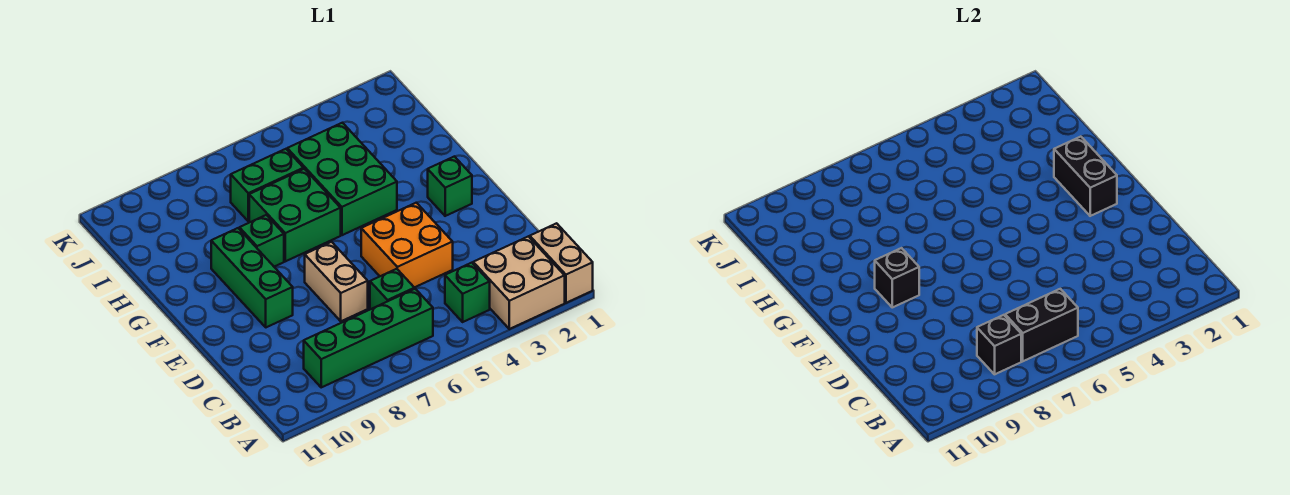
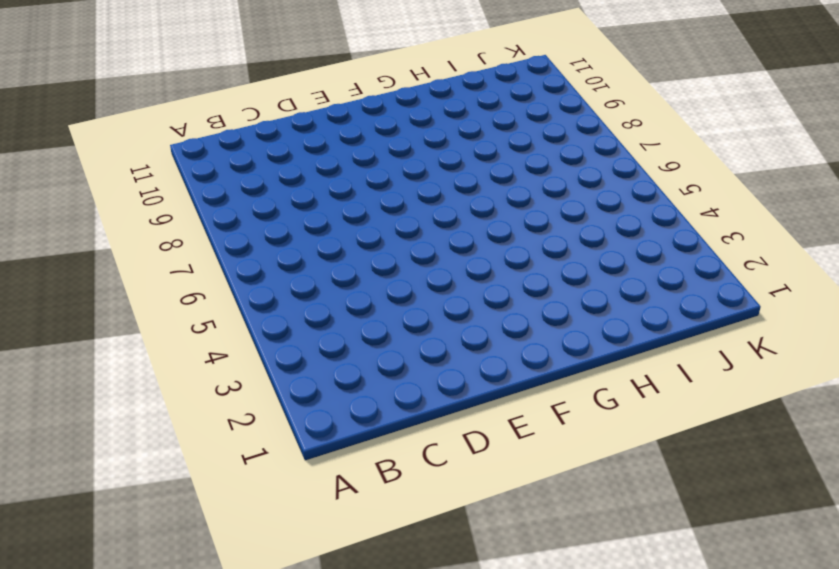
none -> tan brick A1:B1 level 1
none -> tan brick A2:B3 level 1
none -> green brick B4 level 1

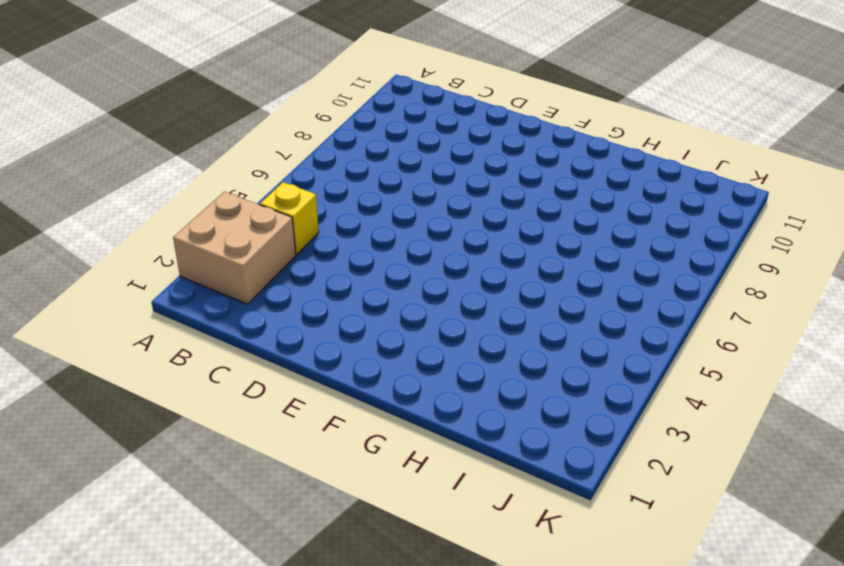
yellow brick B4 level 1 -> green brick B4 level 1
none -> tan brick A1:B1 level 1
none -> green brick B6:B9 level 1
none -> green brick C6 level 1

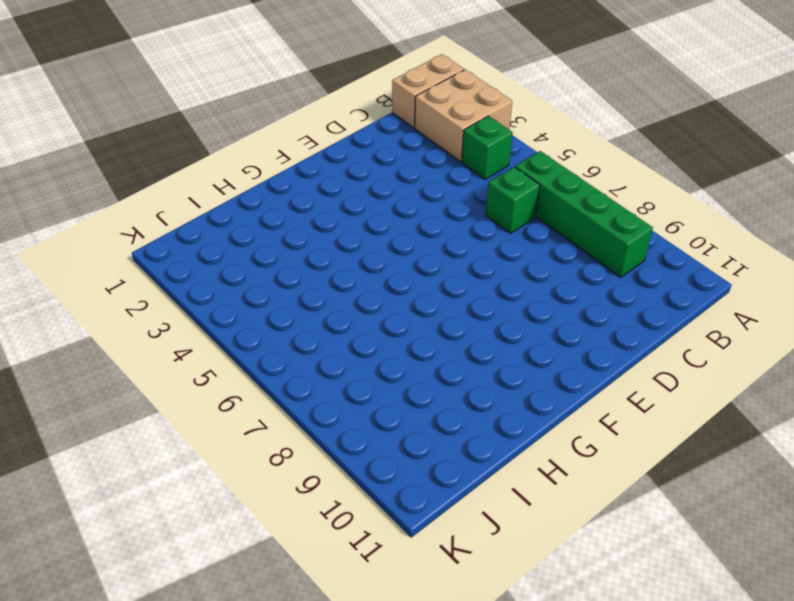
none -> orange brick D4:E5 level 1
none -> tan brick D7:E7 level 1
none -> green brick E9:G9 level 1

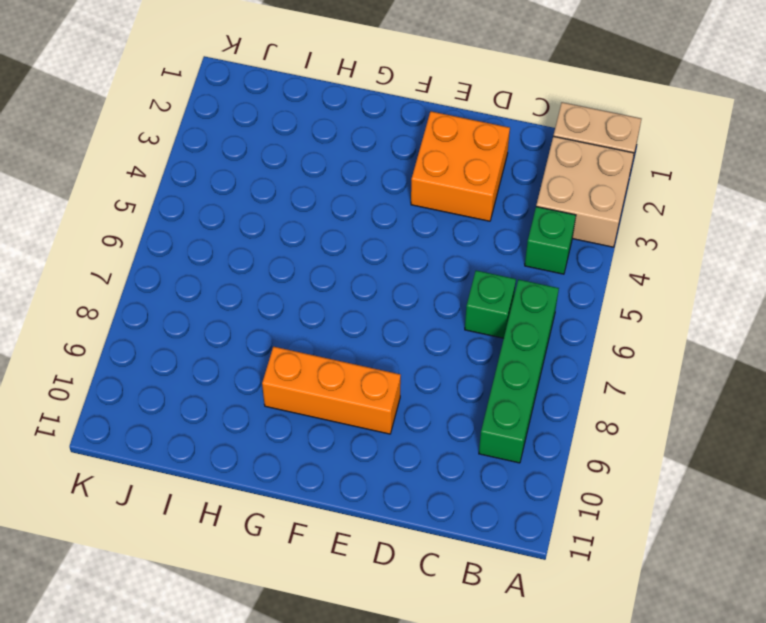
orange brick D2:E3 level 1 -> orange brick D4:E5 level 1
orange brick E9:G9 level 1 -> green brick E9:G9 level 1
none -> tan brick D7:E7 level 1
none -> green brick F2 level 1
none -> green brick G4:I5 level 1

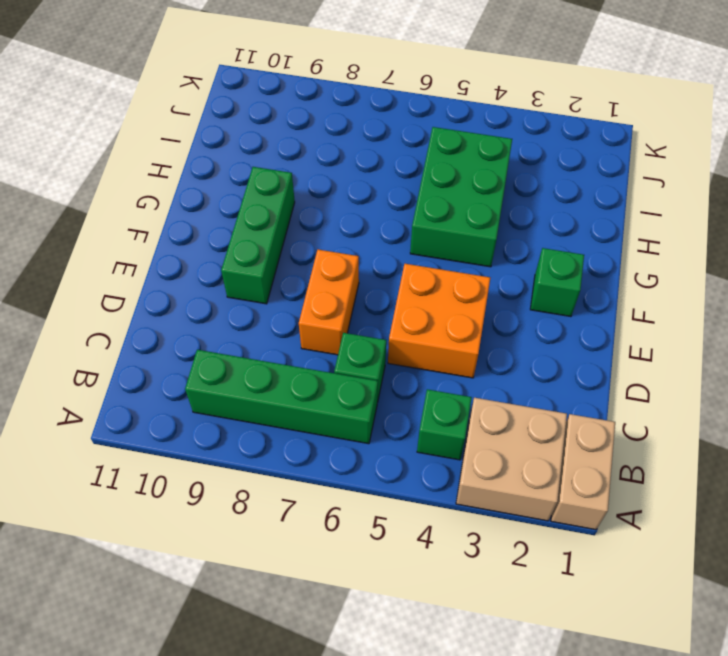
orange brick D7:E7 level 1 -> tan brick D7:E7 level 1
none -> green brick G6:H7 level 1
none -> green brick G8 level 1
none -> green brick I6:I7 level 1

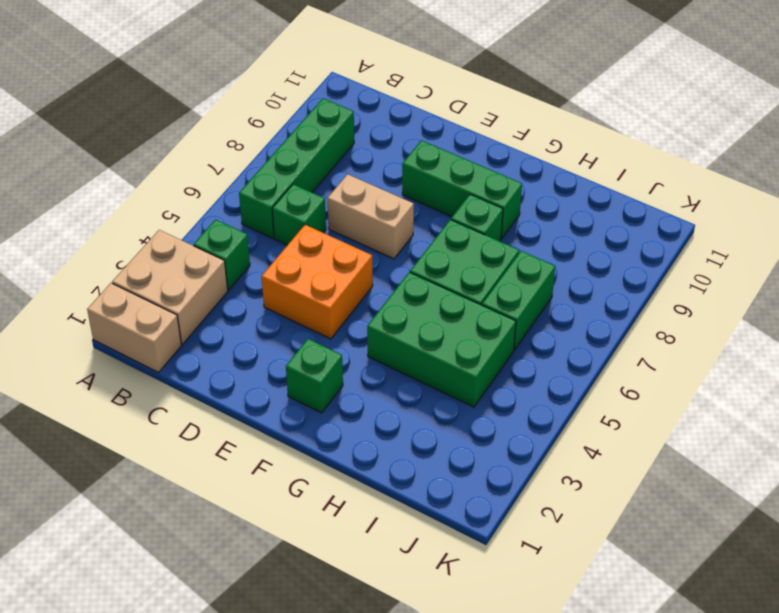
none -> black brick B6:B7 level 2
none -> black brick B8 level 2
none -> black brick F2:G2 level 2

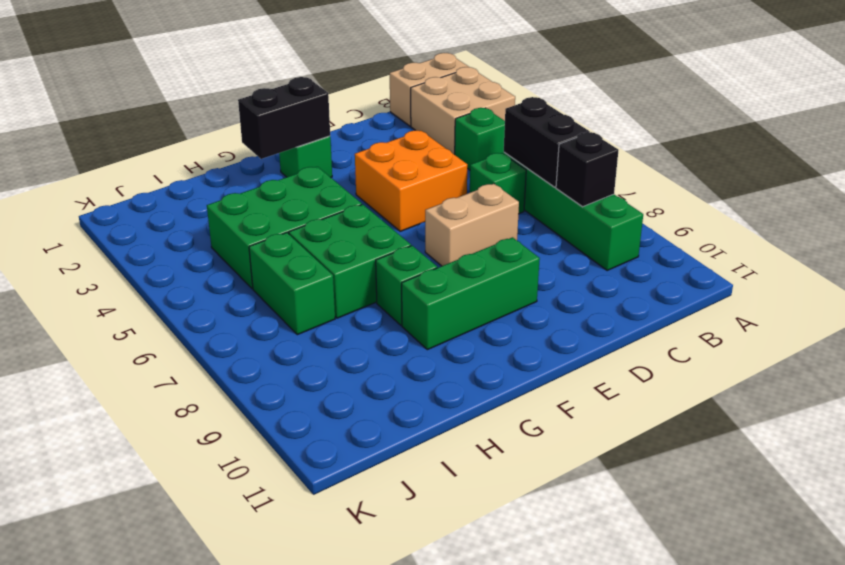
none -> black brick F9 level 2

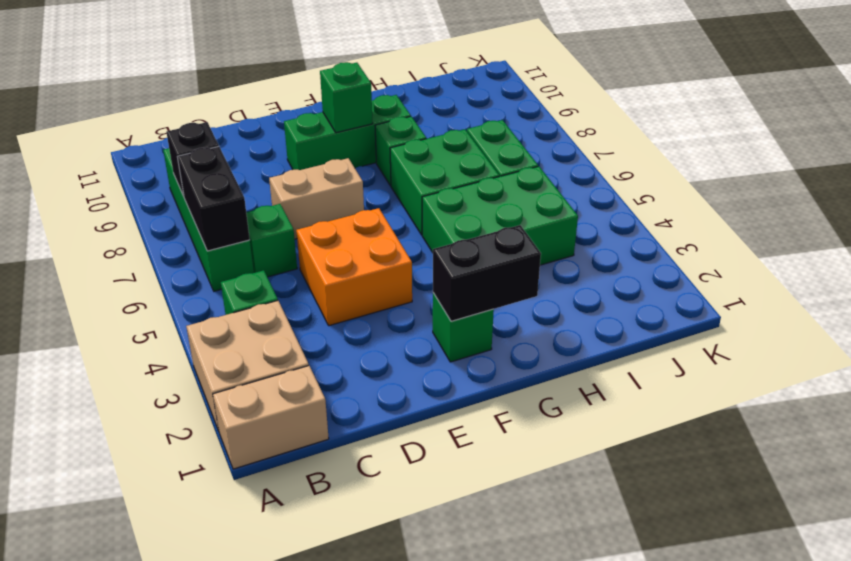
green brick F9 level 2 -> black brick F9 level 2

